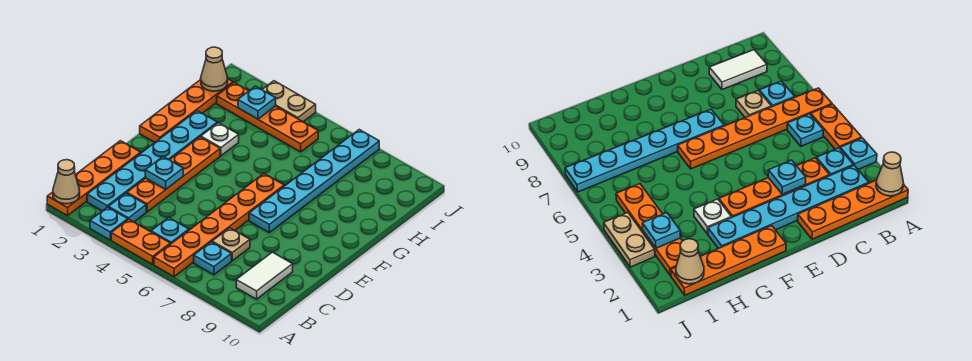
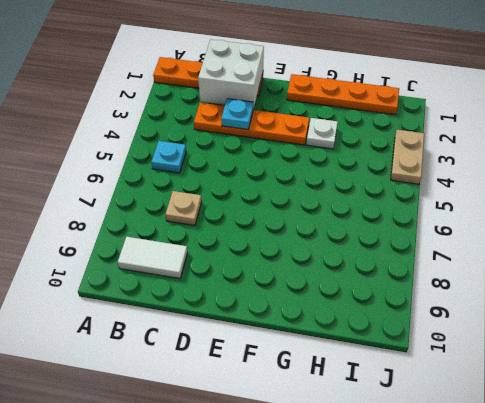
white brick C1:D2 level 2 -> none
none -> cyan plate A3 level 1
none -> orange plate A4:A5 level 1
none -> orange plate A6:F6 level 1

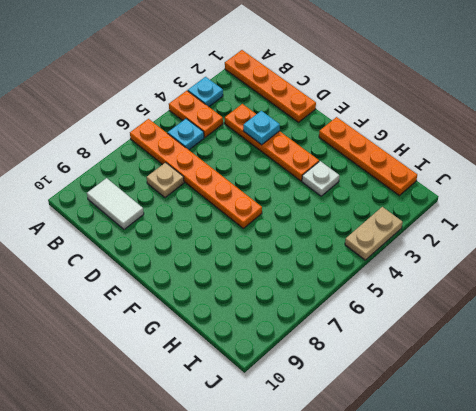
orange plate A4:B4 level 1 -> orange plate A4:A5 level 1
none -> cyan plate B2:G2 level 1
none -> cyan plate B3 level 1
none -> cyan plate B7 level 1

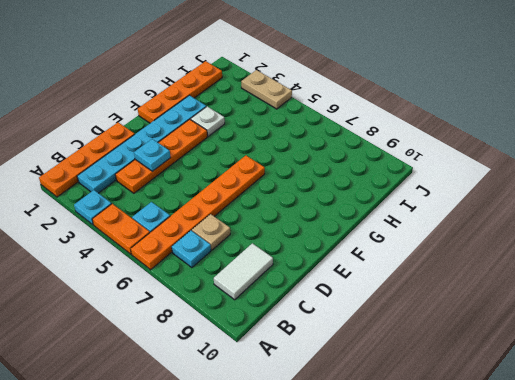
none -> cyan plate B3 level 1
none -> cyan plate E7:J7 level 1
none -> orange plate I2:I5 level 1

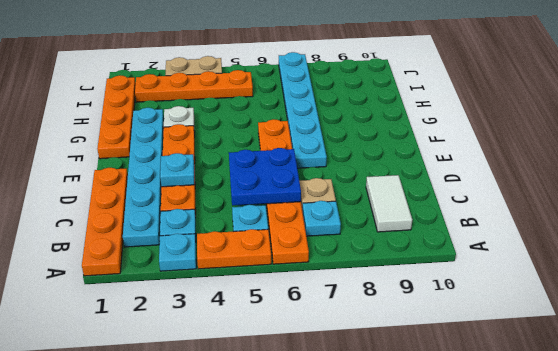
blue plate C5:D6 level 2 -> none
none -> tan cone A1 level 2
none -> tan cone I1 level 2
none -> cyan plate I3 level 2

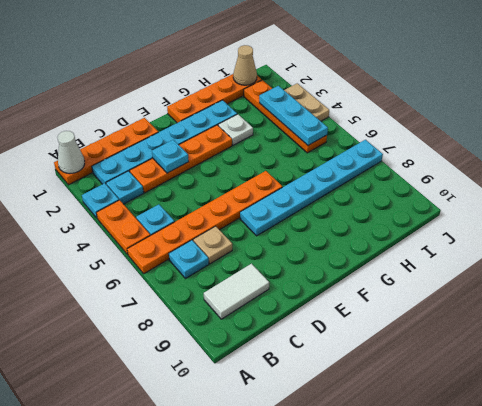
white cone A1 level 2 -> tan cone A1 level 2
cyan plate I3:I5 level 2 -> cyan plate I3 level 2

